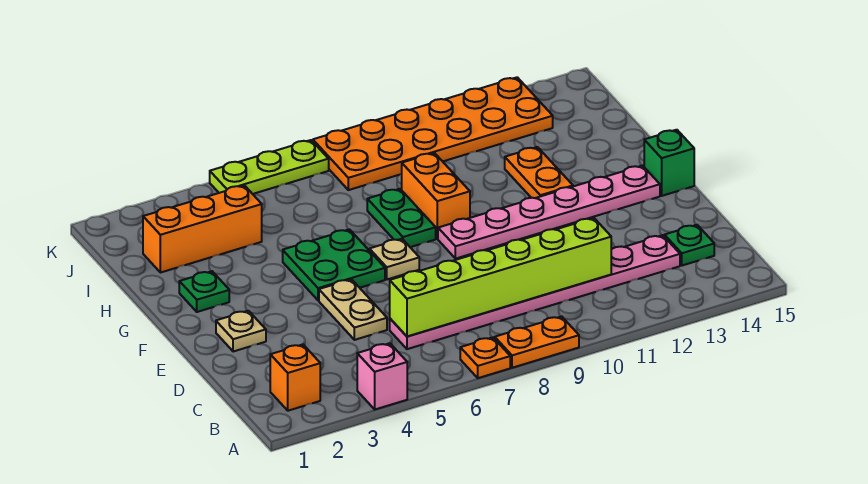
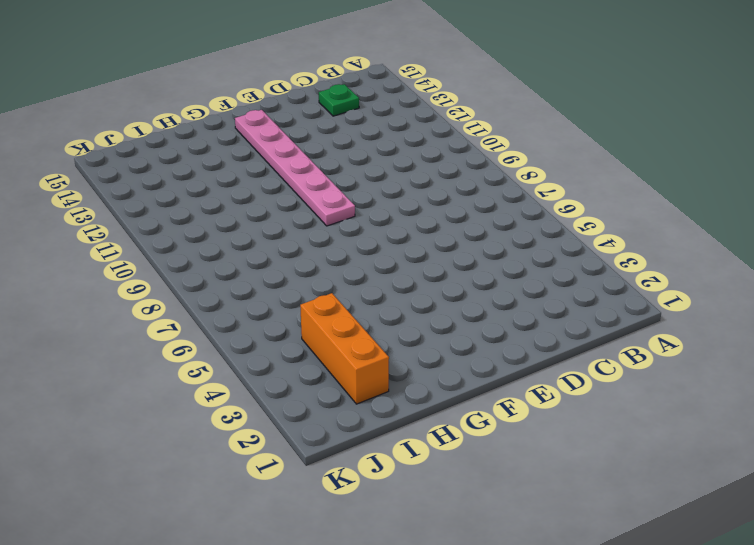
none -> pink brick A4 level 1
none -> orange plate A7 level 1
none -> orange plate A8:A9 level 1

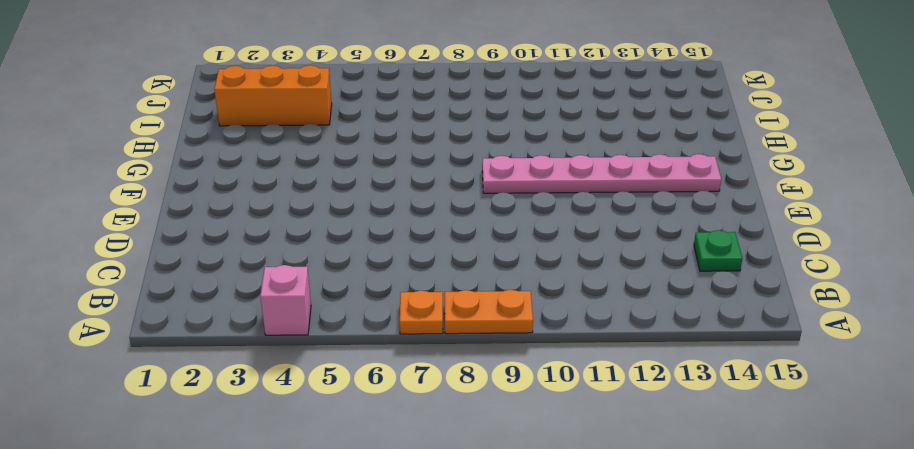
none -> orange brick B2 level 1
none -> pink plate C6:C13 level 1
none -> tan plate D5:E5 level 1

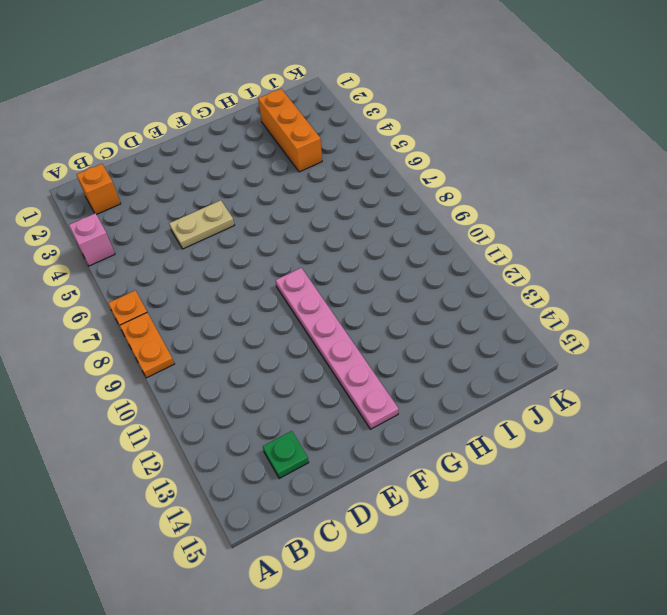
none -> pink plate C6:C13 level 1
none -> tan plate E2 level 1
none -> green plate F5:G6 level 1

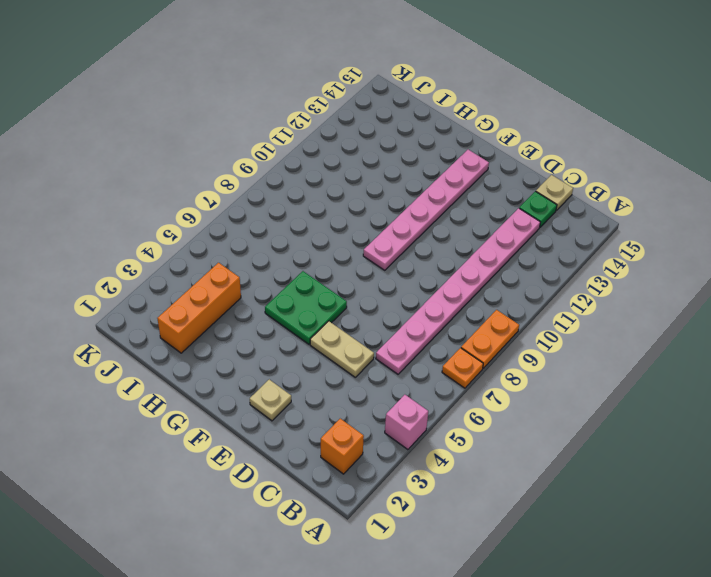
tan plate C15 level 1 -> tan plate F7 level 1
none -> green brick F15 level 1
none -> green plate G2 level 1
none -> green plate G8:H8 level 1

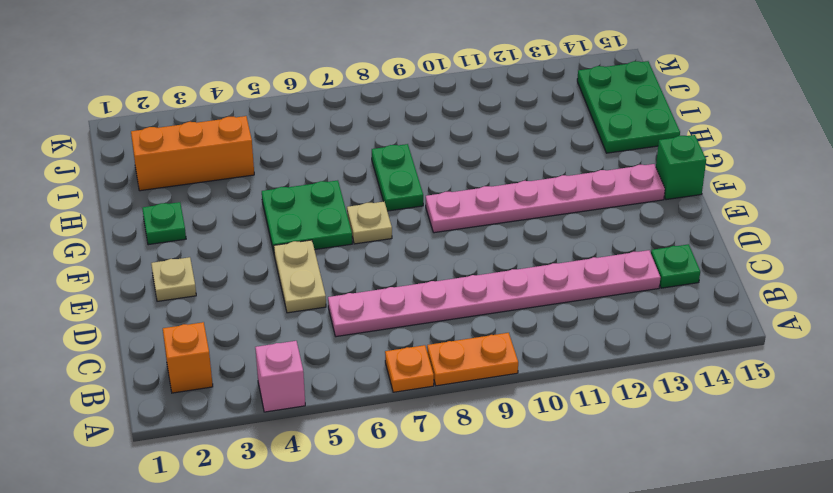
green plate H14:J15 level 1 -> none
none -> orange brick G9:H9 level 1
none -> orange plate G12:H12 level 1
none -> orange plate J8:K13 level 1

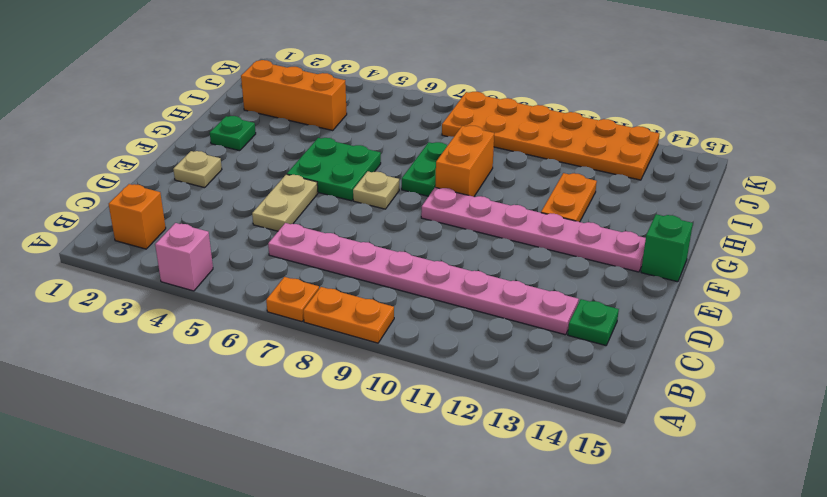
none -> lime plate K5:K7 level 1
none -> lime brick C6:C11 level 2

